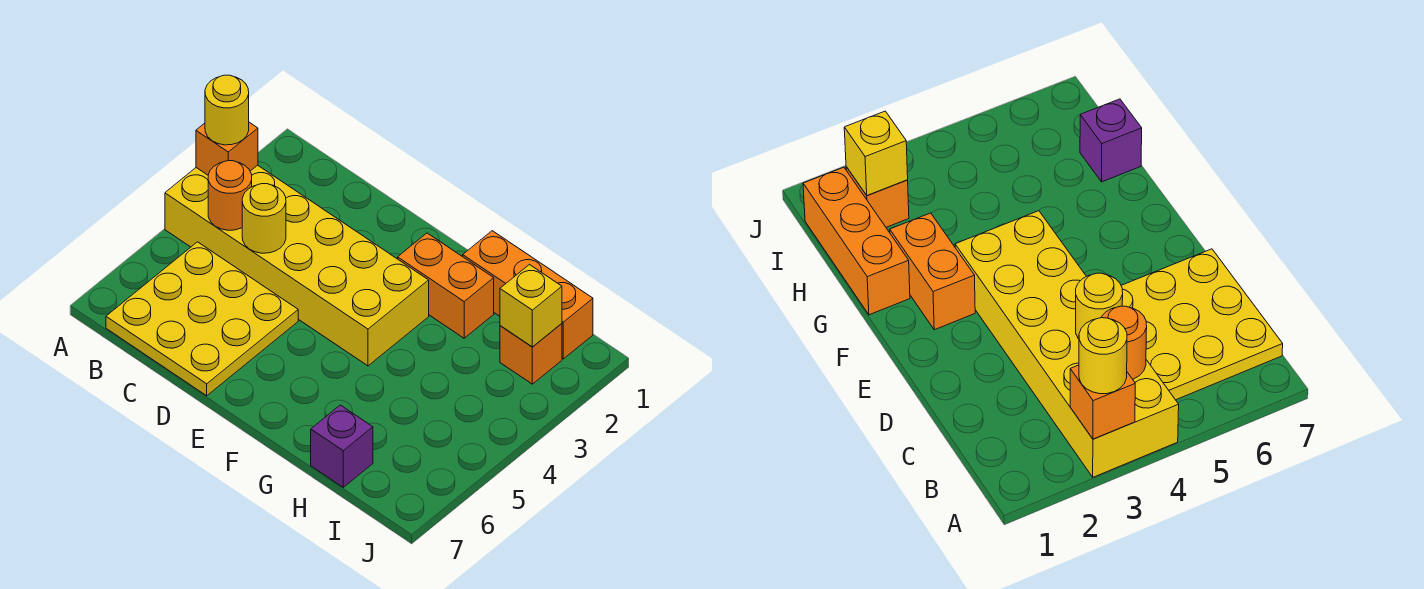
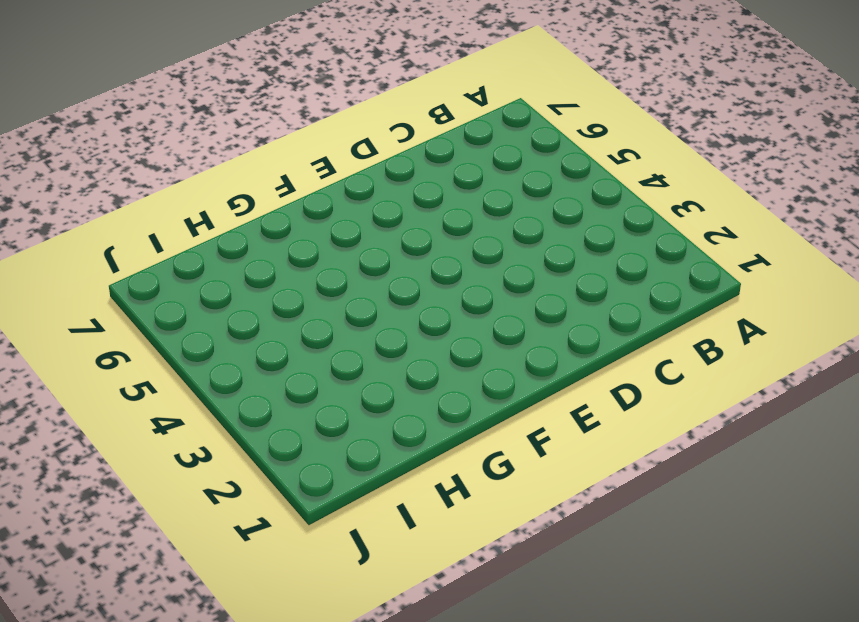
none -> yellow brick A3:F4 level 1
none -> yellow plate B5:D7 level 1

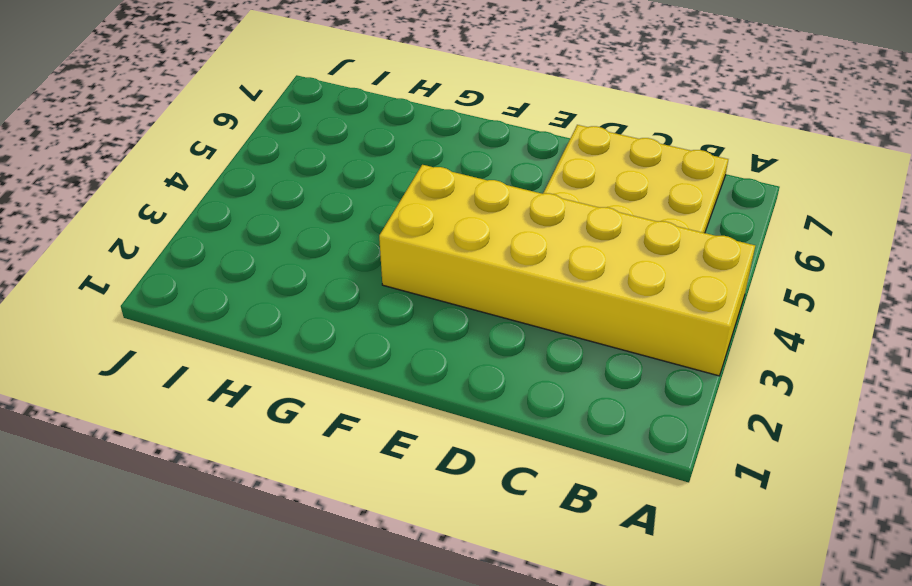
none -> orange brick F2:G2 level 1
none -> orange brick G1:I1 level 1

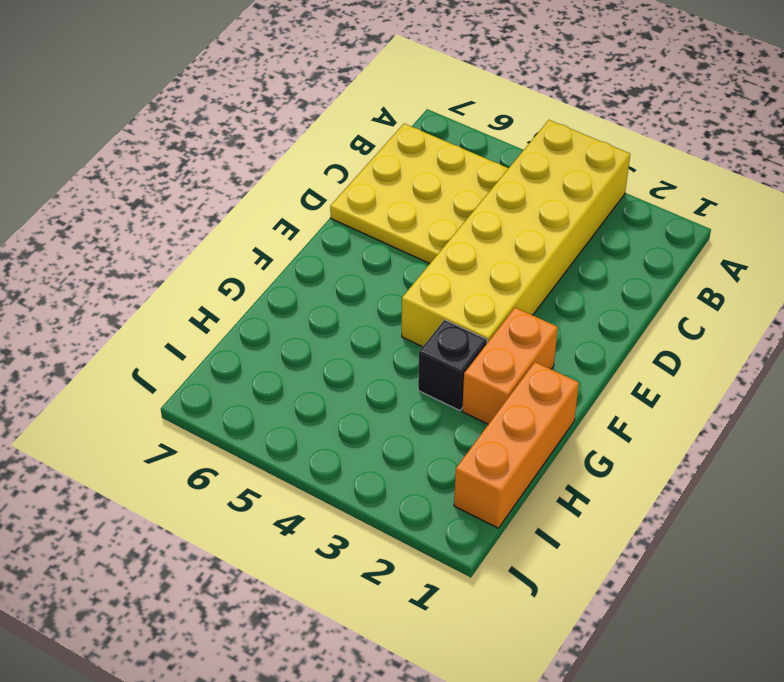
black brick G3 level 1 -> none
none -> purple brick H7 level 1
none -> orange brick I2 level 1

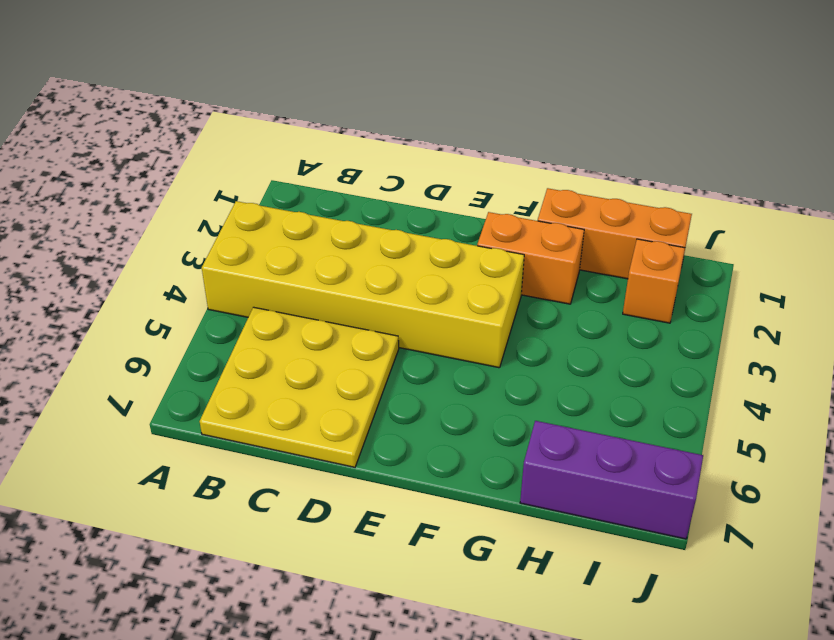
purple brick H7:J7 level 1 -> purple brick H7 level 1
none -> orange brick A3 level 2
none -> orange round brick B4 level 2

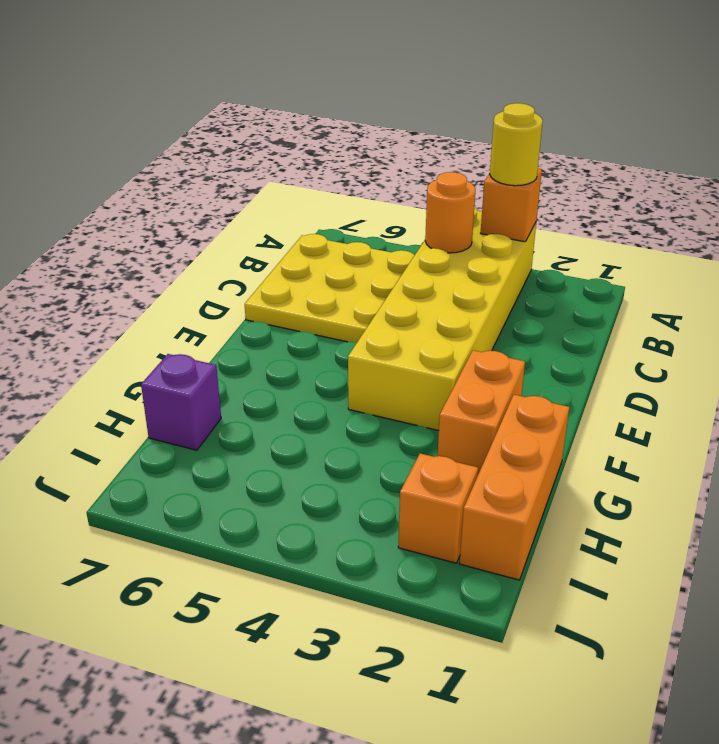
none -> yellow round brick C4 level 2
none -> yellow brick I2 level 2

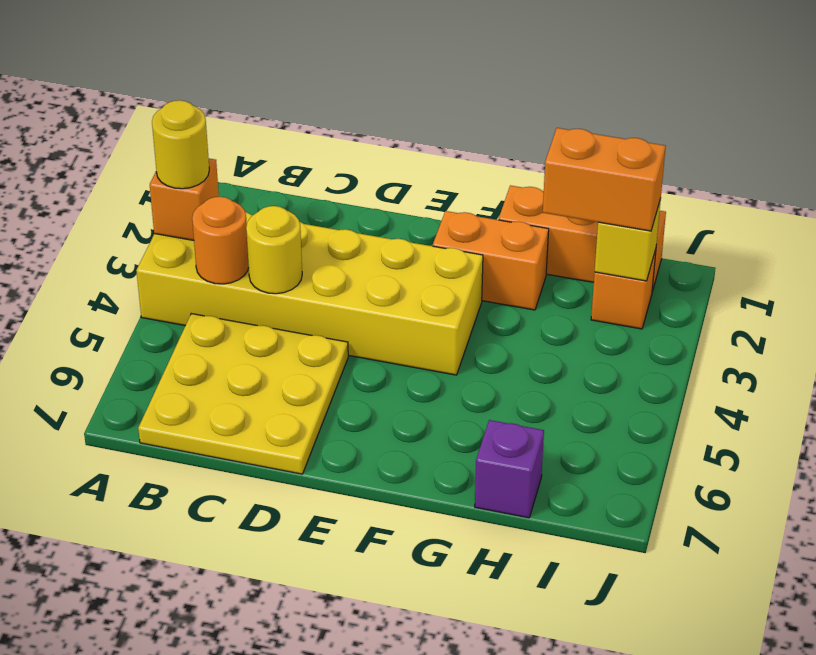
orange brick H2:I2 level 3 -> none

